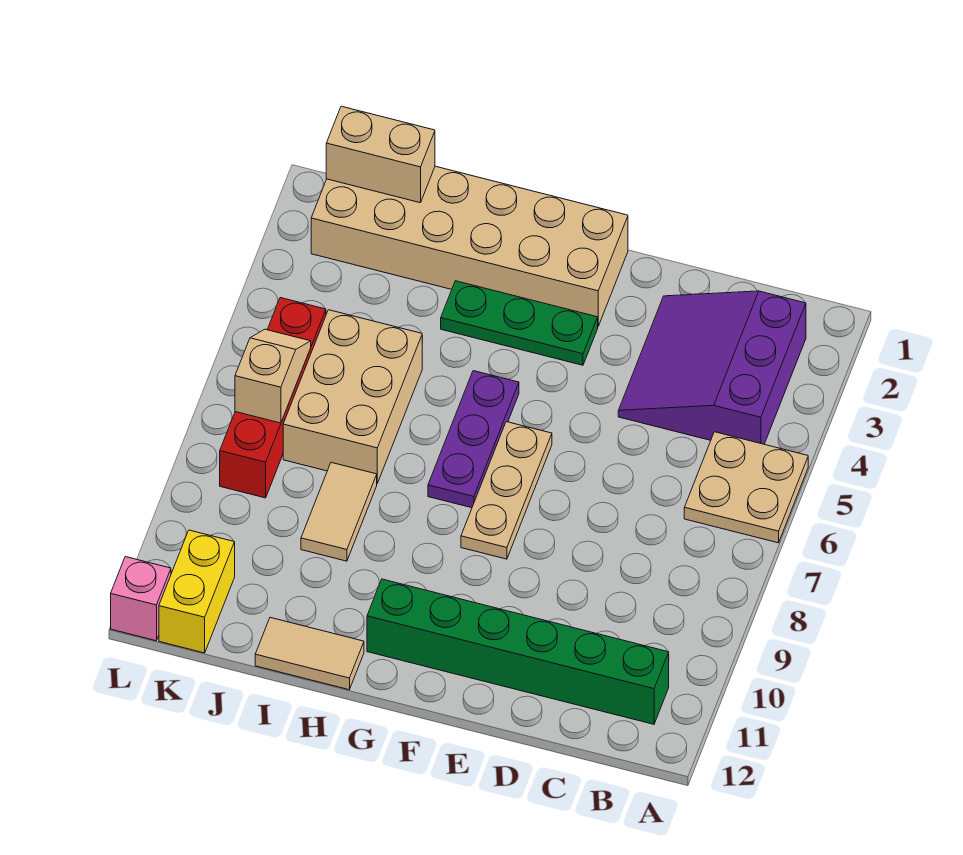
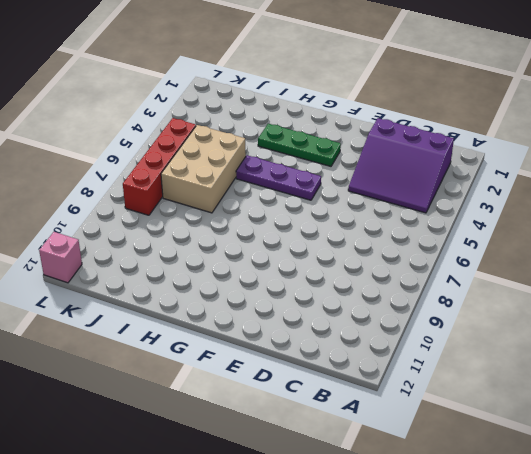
purple slope B2:D4 level 1 top 2 -> purple slope B2:D4 level 1 top B
purple plate F5:H5 level 1 -> purple plate G5:G7 level 1
none -> tan plate A5:B6 level 1
none -> green brick B11:G11 level 1
none -> tan brick F1:K2 level 1

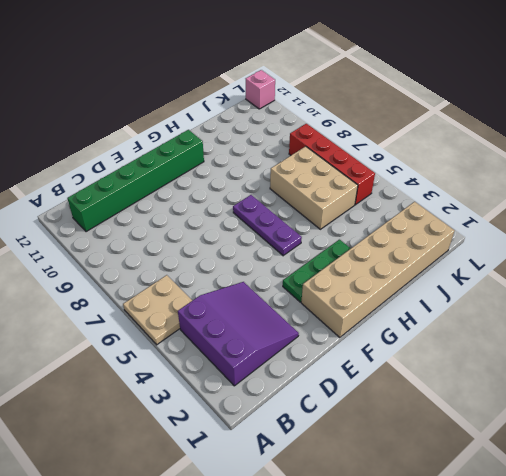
none -> tan plate F6:F8 level 1
none -> tan tile H12:I12 level 1
none -> tan tile I8:I9 level 1

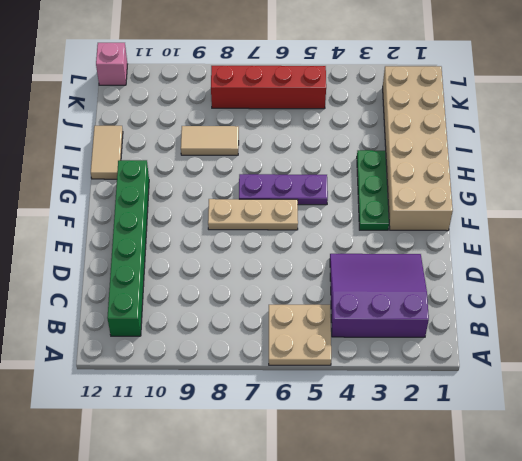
none -> tan brick I5:J7 level 1
none -> yellow brick K11:K12 level 1
none -> tan brick J1:K1 level 2

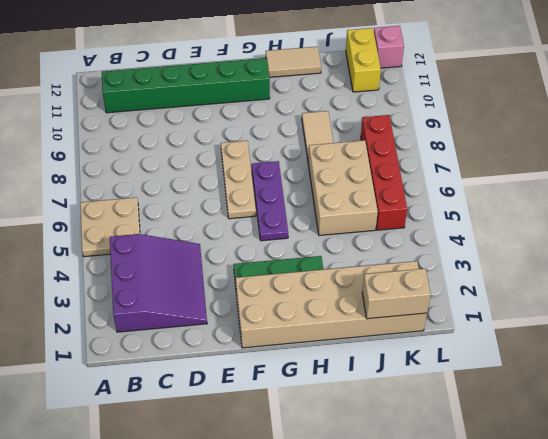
none -> tan slope K6:K7 level 2 top 7

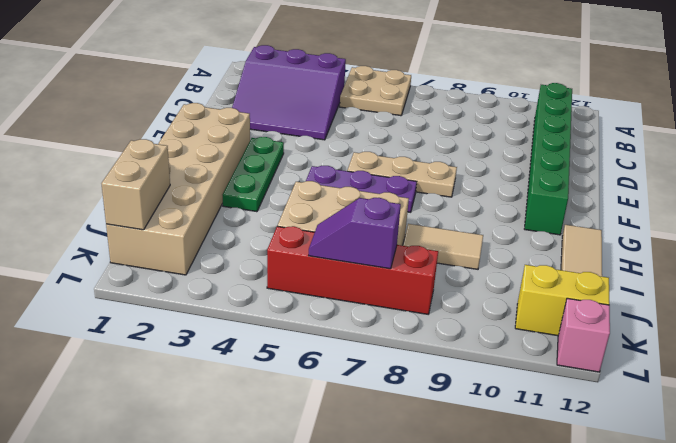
purple slope K6:K7 level 2 top 7 -> tan slope K6:K7 level 2 top 7

